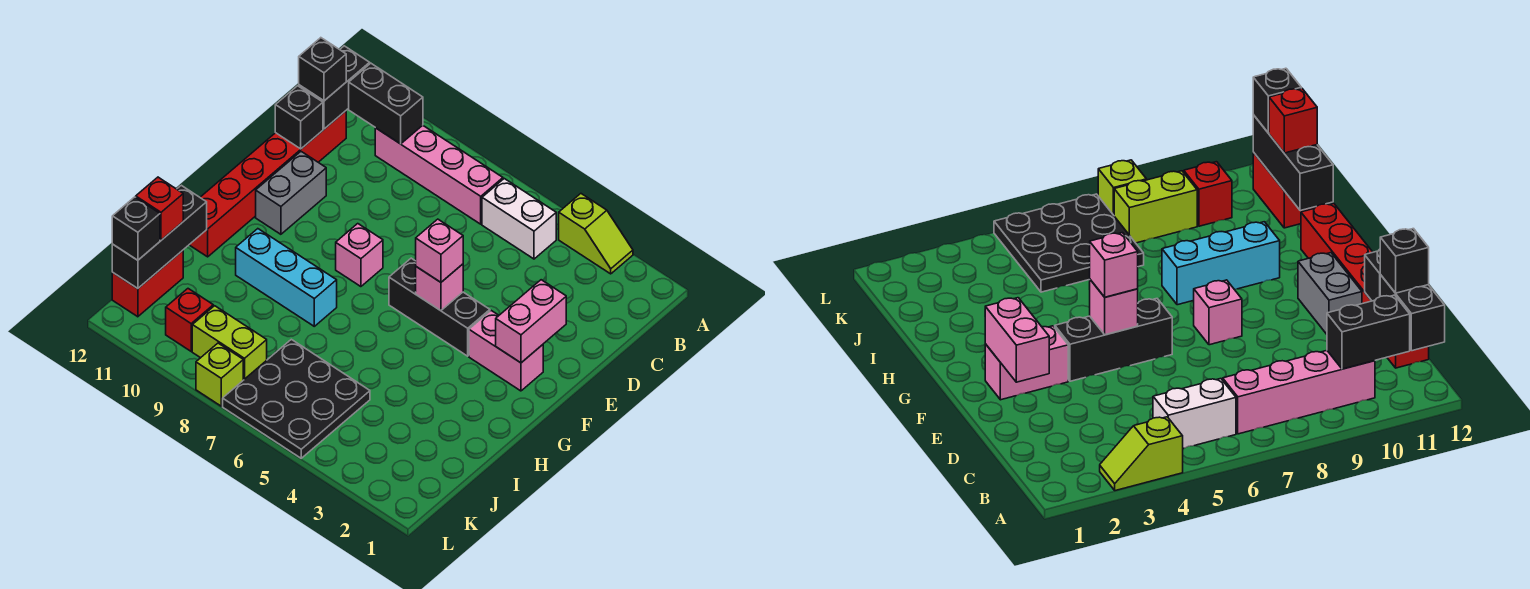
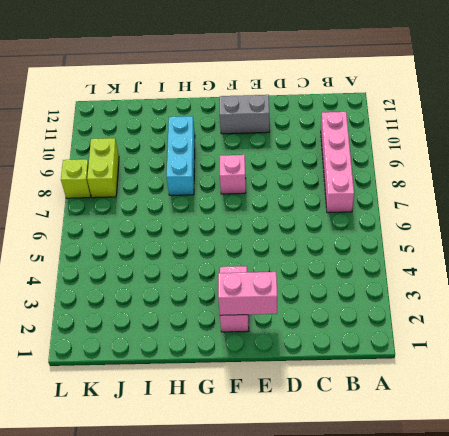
none -> lime slope A3:A4 level 1 top 4
none -> white brick B5:B6 level 1
none -> red brick C12:H12 level 1

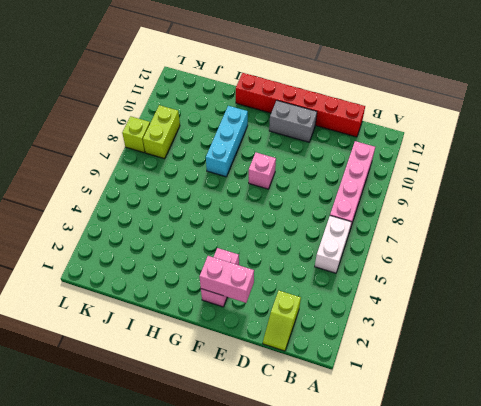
lime slope C1:C2 level 1 top 2 -> lime slope A3:A4 level 1 top 4
none -> black brick F4:F6 level 1
none -> black plate J5:L7 level 1
none -> red brick J12:K12 level 1

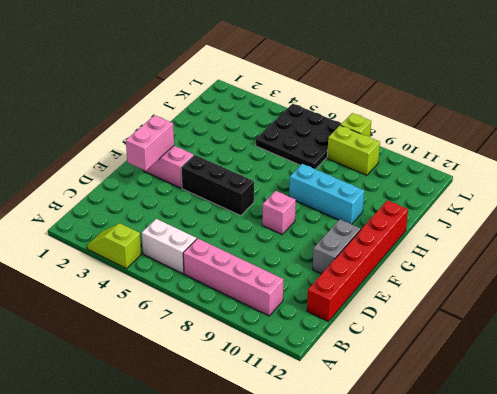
none -> red brick J12:K12 level 1
none -> red brick K10 level 1
none -> black brick B10:B11 level 2

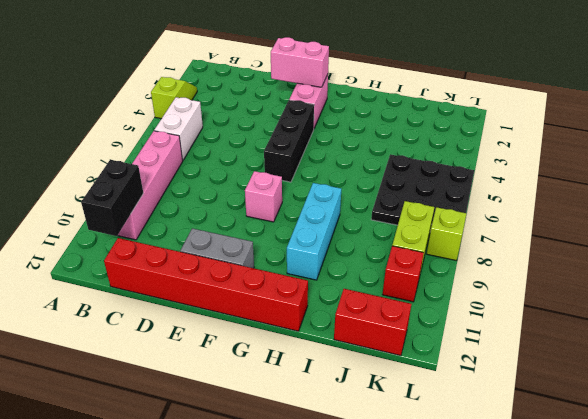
none -> black brick B12:C12 level 2
none -> black brick D12 level 2
none -> pink brick F5 level 2

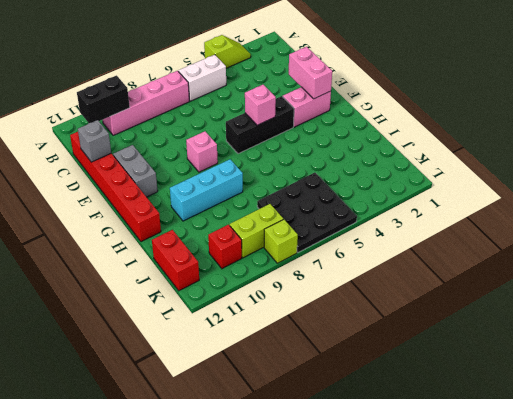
grey brick D12 level 2 -> black brick D12 level 2
none -> black brick B12:C12 level 2
none -> black brick I12:K12 level 2
none -> black brick C12 level 3

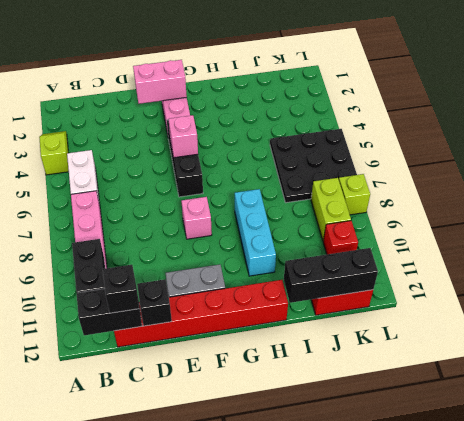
none -> pink brick F5 level 3
none -> red brick J12 level 3
none -> black brick K12 level 3

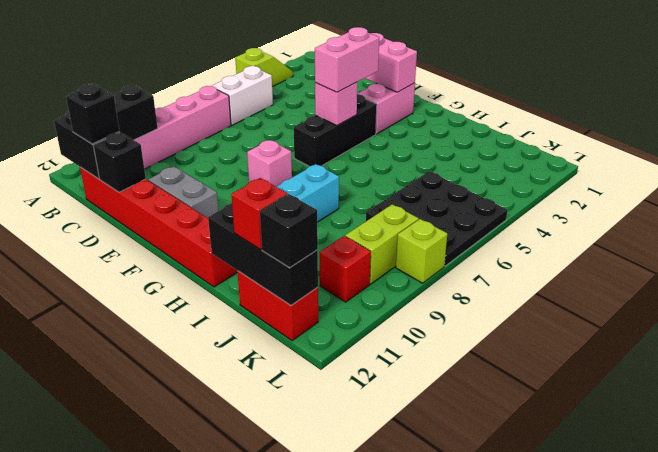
pink brick F4:F5 level 3 -> pink brick F5 level 3

